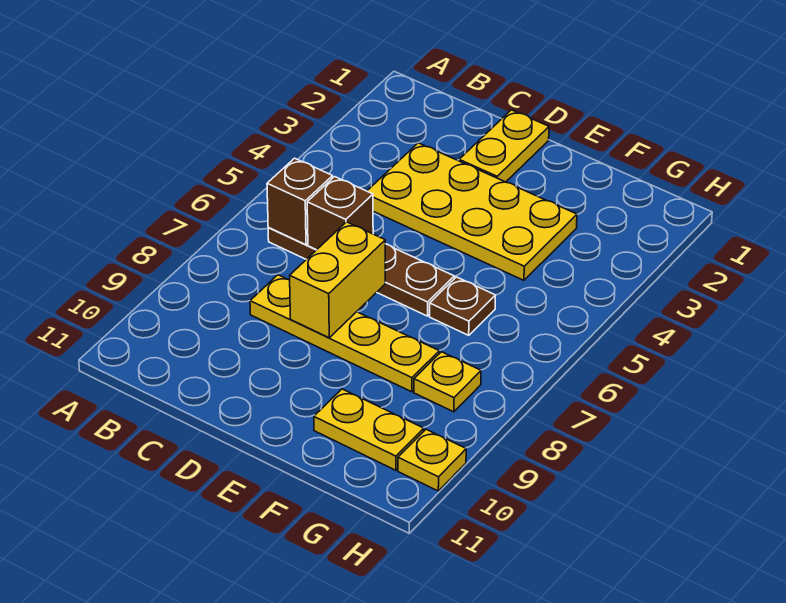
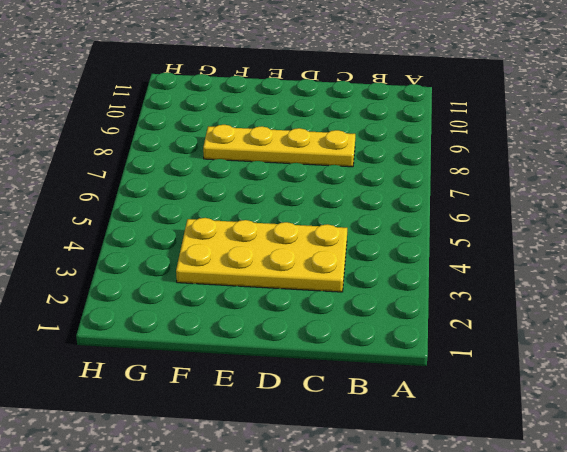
none -> brown plate B6:E6 level 1
none -> yellow plate D1:D2 level 1

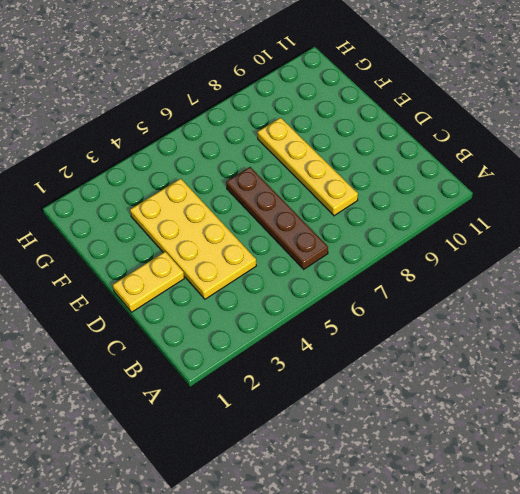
none -> brown plate F6 level 1
none -> yellow plate F10:G10 level 1

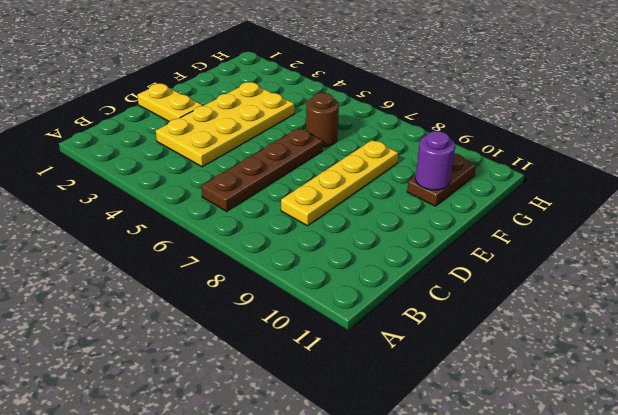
brown round brick F6 level 1 -> brown plate F6 level 1
brown plate F10:G10 level 1 -> yellow plate F10:G10 level 1
purple round brick F10 level 2 -> none
none -> yellow plate G8 level 1
none -> yellow plate H10 level 1

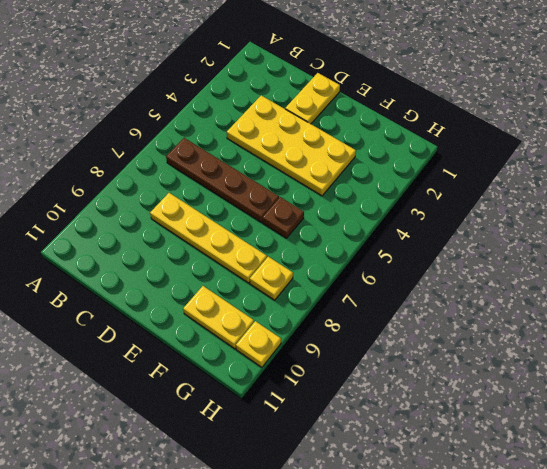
none -> brown brick B6 level 2
none -> brown brick C6 level 2

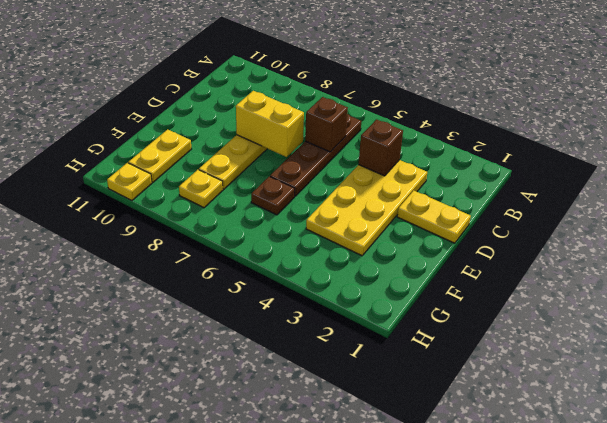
brown brick C4 level 2 -> brown brick B6 level 2

